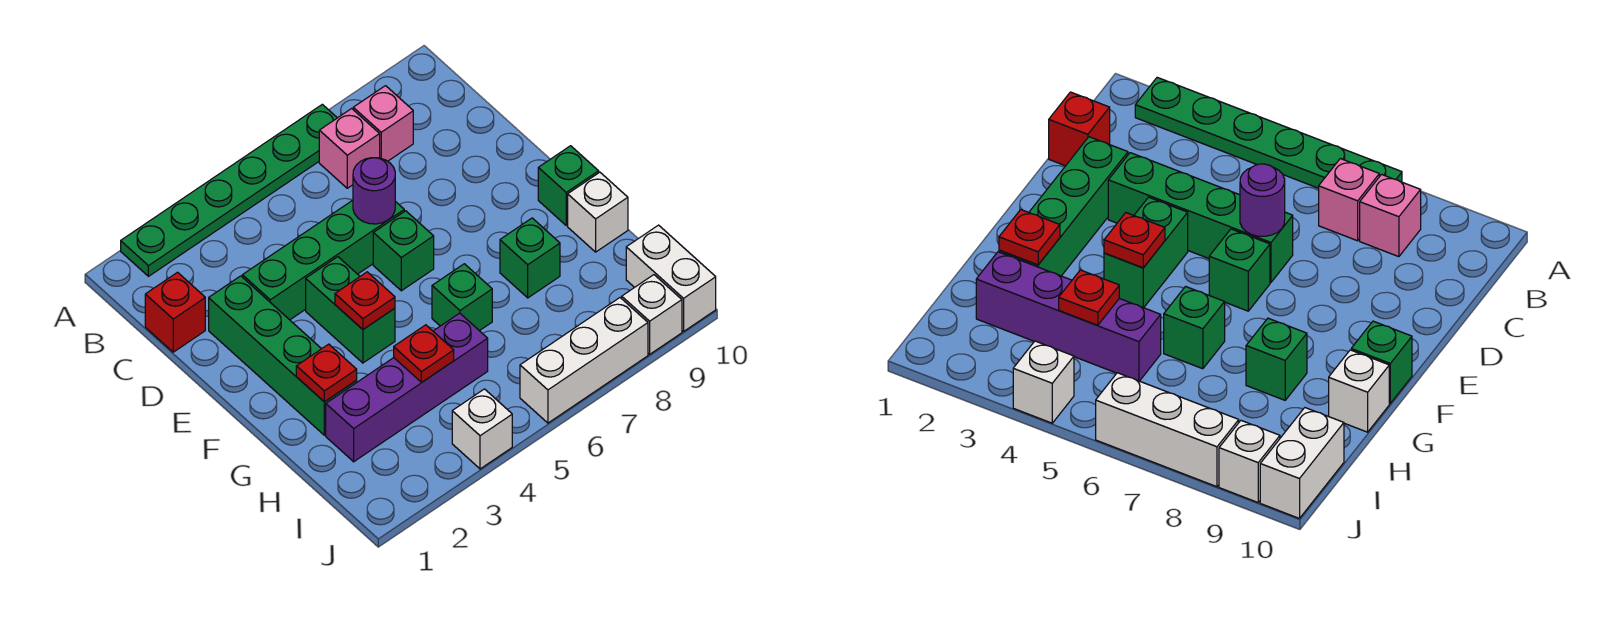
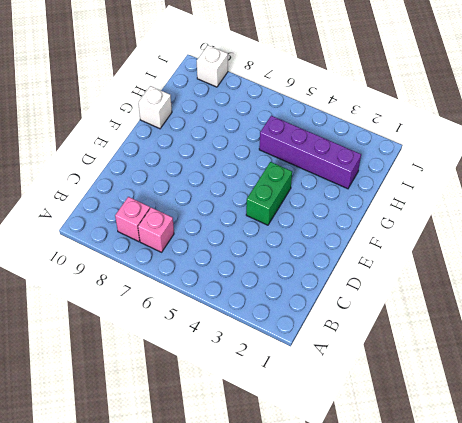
none -> green plate A2:A7 level 1
none -> red brick C1 level 1
none -> green brick D2:G2 level 1

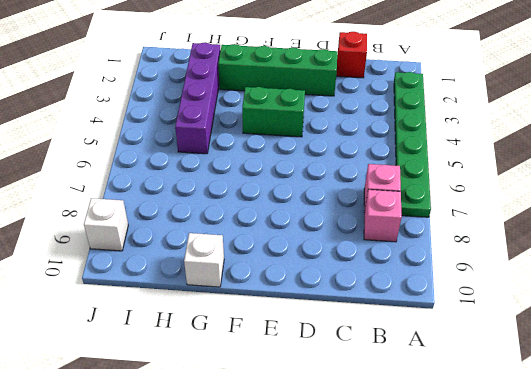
none -> green brick D3:D6 level 1
none -> green brick E6 level 1
none -> green brick F10 level 1

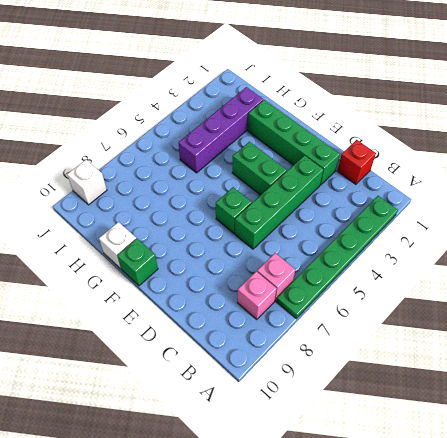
none -> green brick G6 level 1
none -> green brick G8 level 1
none -> white brick I10:J10 level 1

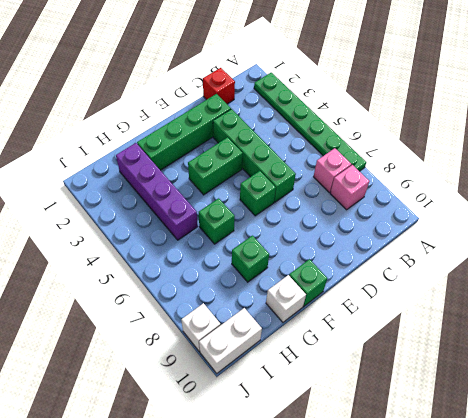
none -> white brick J4 level 1
none -> white brick J6:J8 level 1
none -> purple round brick D6 level 2

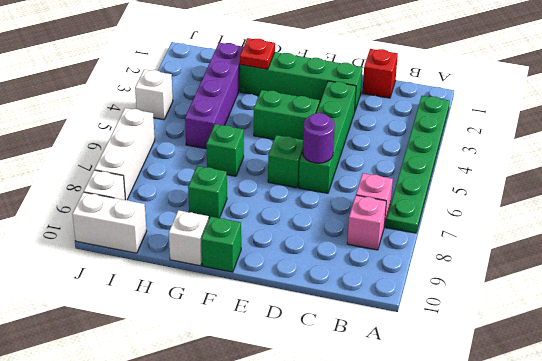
none -> red plate F4 level 2
none -> red plate H4 level 2

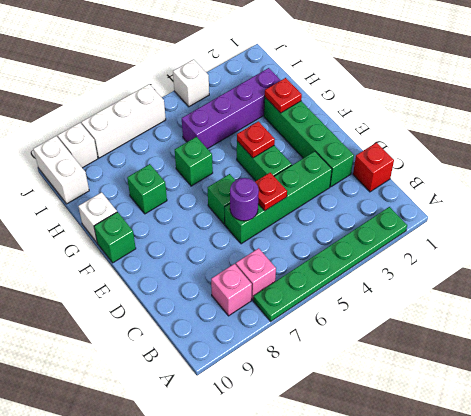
red plate D5 level 2 -> red plate H4 level 2

